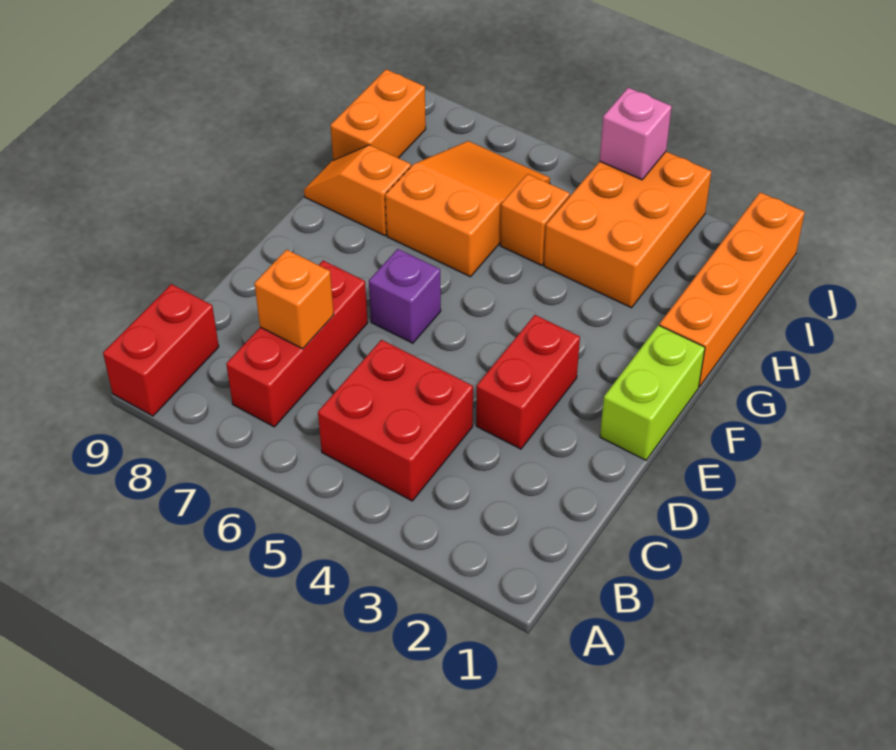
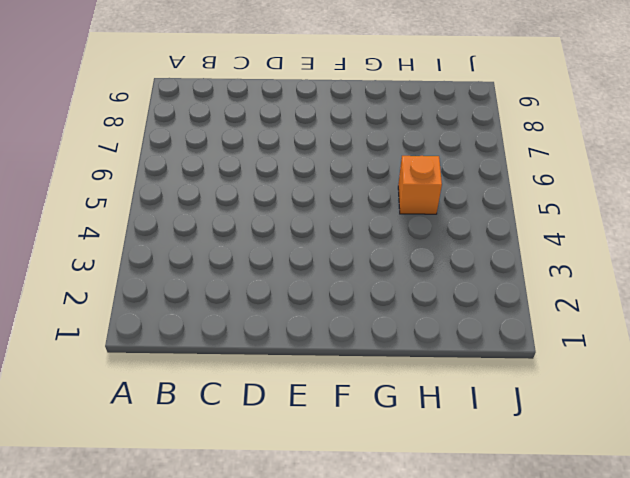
none -> red brick A9:B9 level 1
none -> red brick B4:C5 level 1
none -> red brick B7:D7 level 1

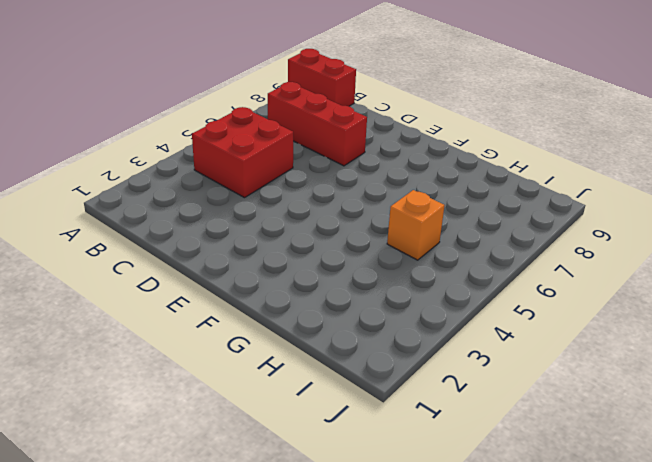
none -> red brick D3:E3 level 1
none -> lime brick E1:F1 level 1
none -> purple brick E6 level 1

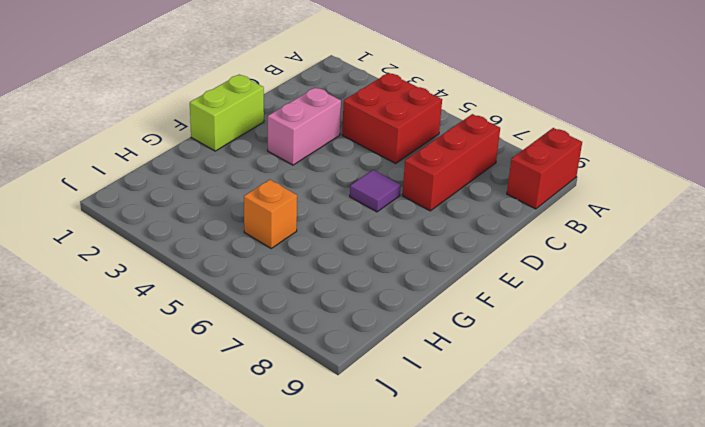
pink brick D3:E3 level 1 -> red brick D3:E3 level 1
purple tile E6 level 1 -> purple brick E6 level 1
none -> orange brick G1:J1 level 1
none -> orange slope G6:I7 level 1 top G
none -> orange slope G8:G9 level 1 top 8

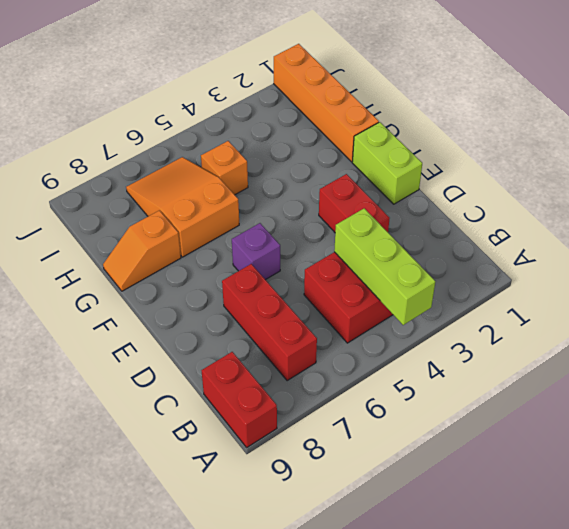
lime brick A4:C4 level 2 -> none
none -> orange brick H3:J4 level 1
none -> orange brick H9:I9 level 1
none -> orange brick C7 level 2

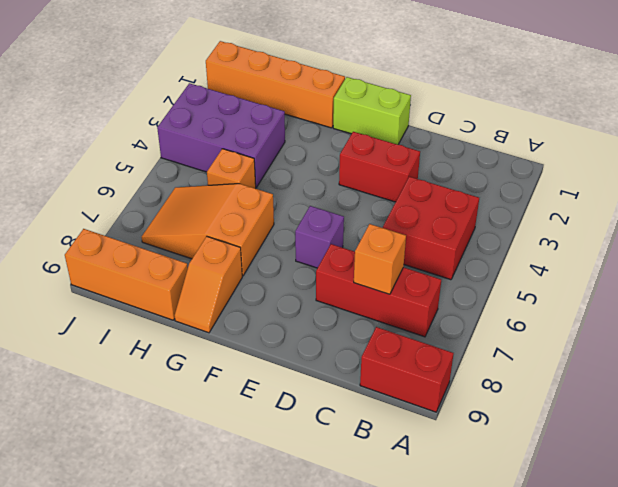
purple brick H3:J4 level 1 -> orange brick H3:J4 level 1
orange brick H9:J9 level 1 -> orange brick H9:I9 level 1
none -> pink brick J4 level 2

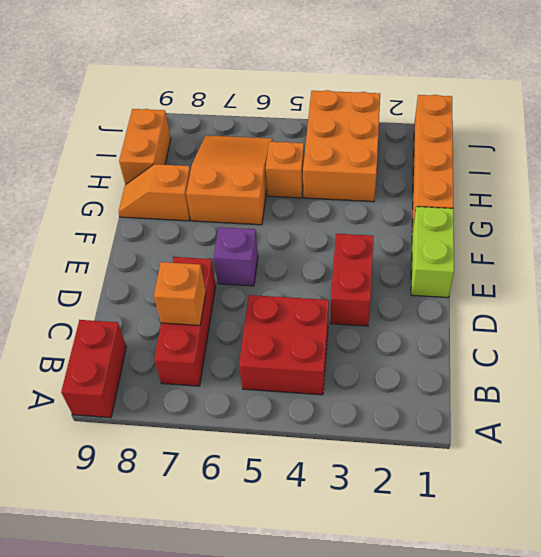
none -> pink brick J4 level 2

